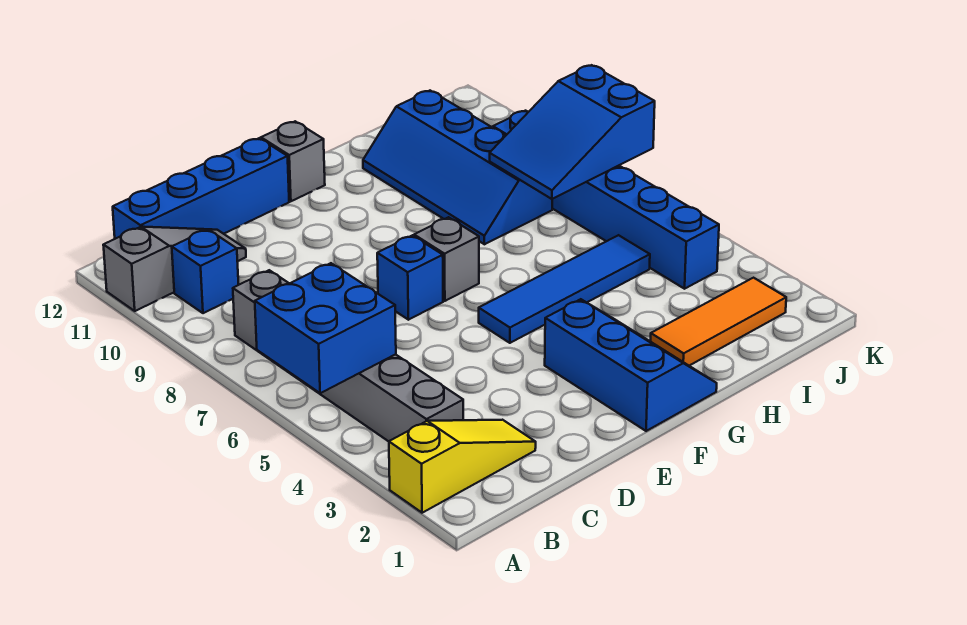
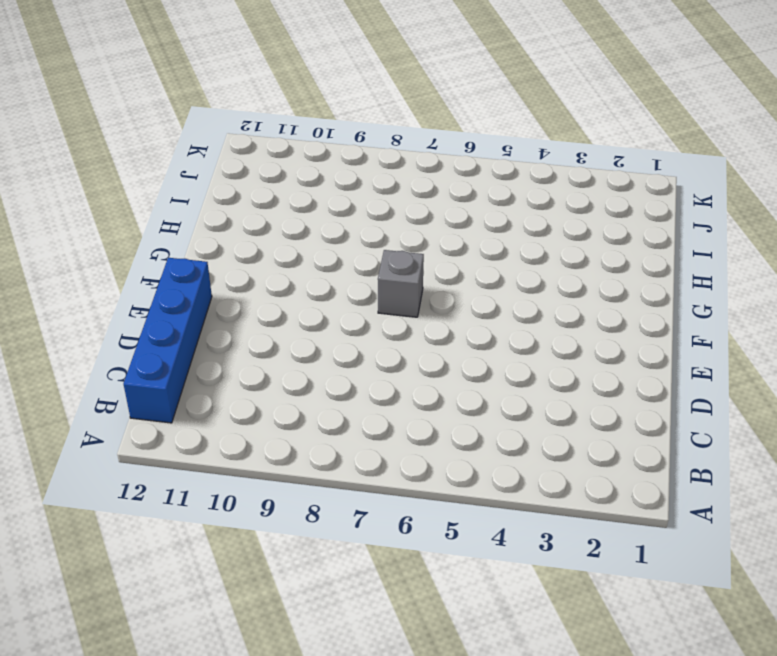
none -> yellow slope A2:C2 level 1 top A
none -> grey slope A11:C11 level 1 top A
none -> grey brick B3:B8 level 1

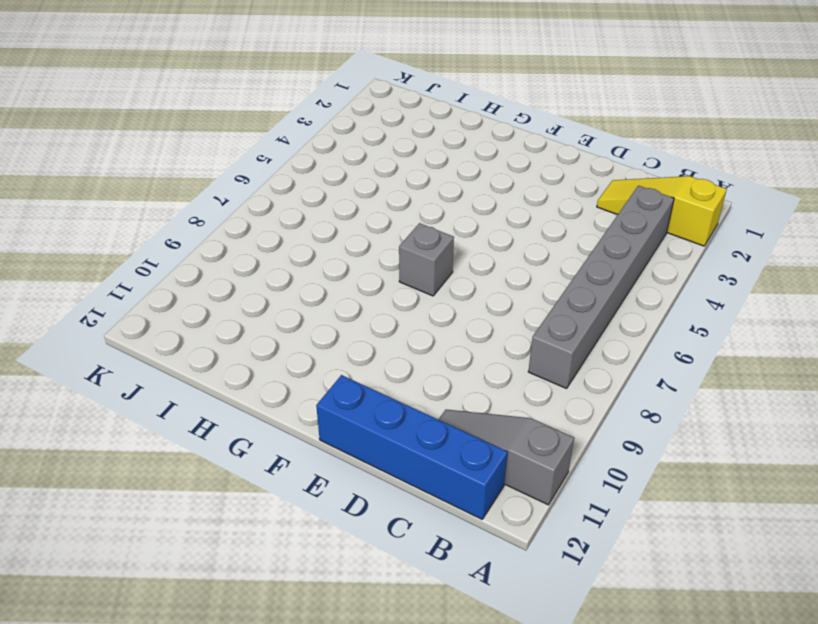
none -> blue brick B10 level 1
none -> blue brick E7 level 1
none -> blue slope F1:G3 level 1 top F

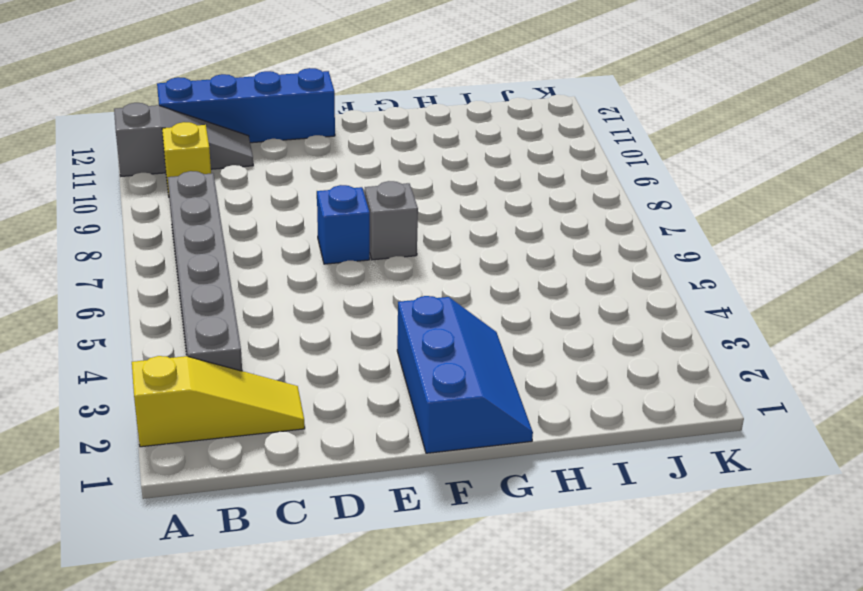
yellow brick B10 level 1 -> blue brick B10 level 1
none -> blue tile F5:I5 level 1
none -> grey brick F12 level 1
none -> orange tile H2:J2 level 1

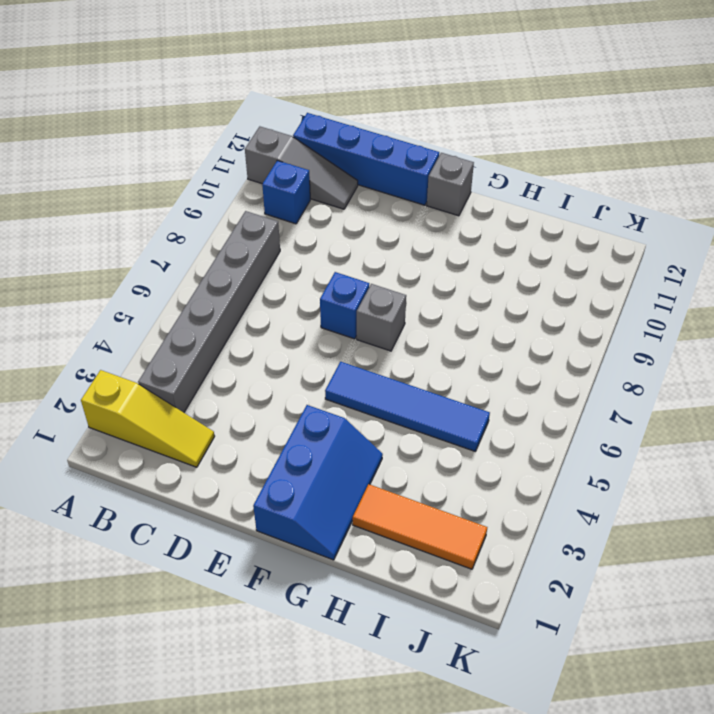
none -> blue slope H8:I11 level 1 top I
none -> blue brick J4:J9 level 1
none -> blue brick A5:B6 level 2

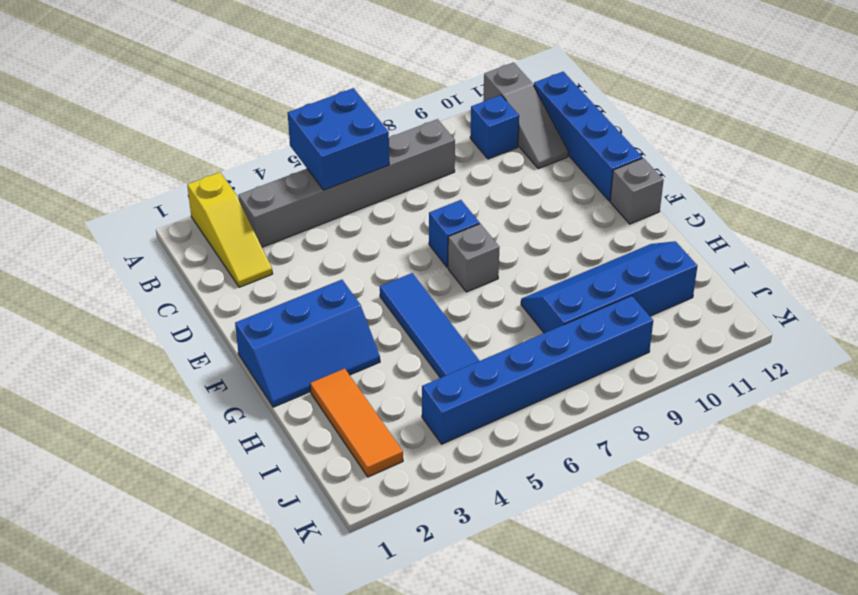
none -> blue slope I7:K8 level 2 top K

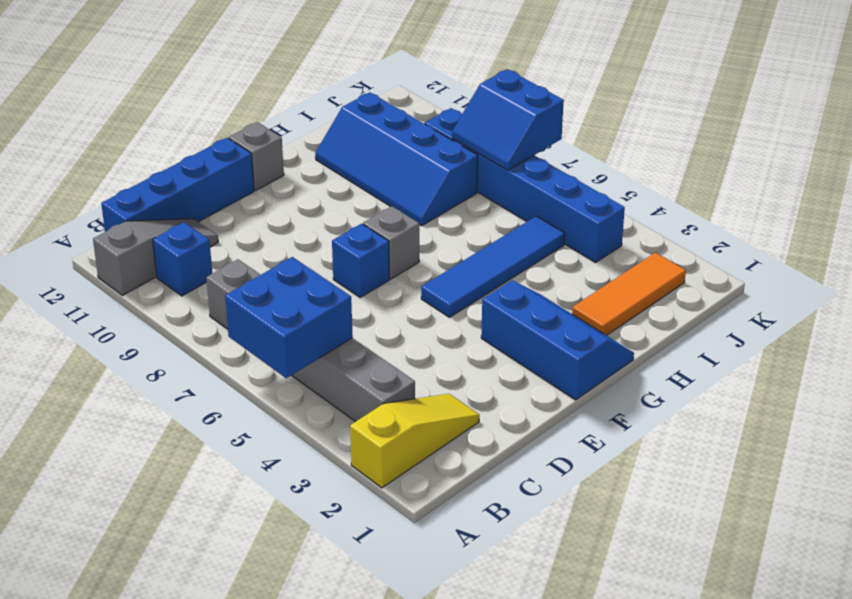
blue slope J7:K8 level 2 top K -> blue slope I7:K8 level 2 top K

